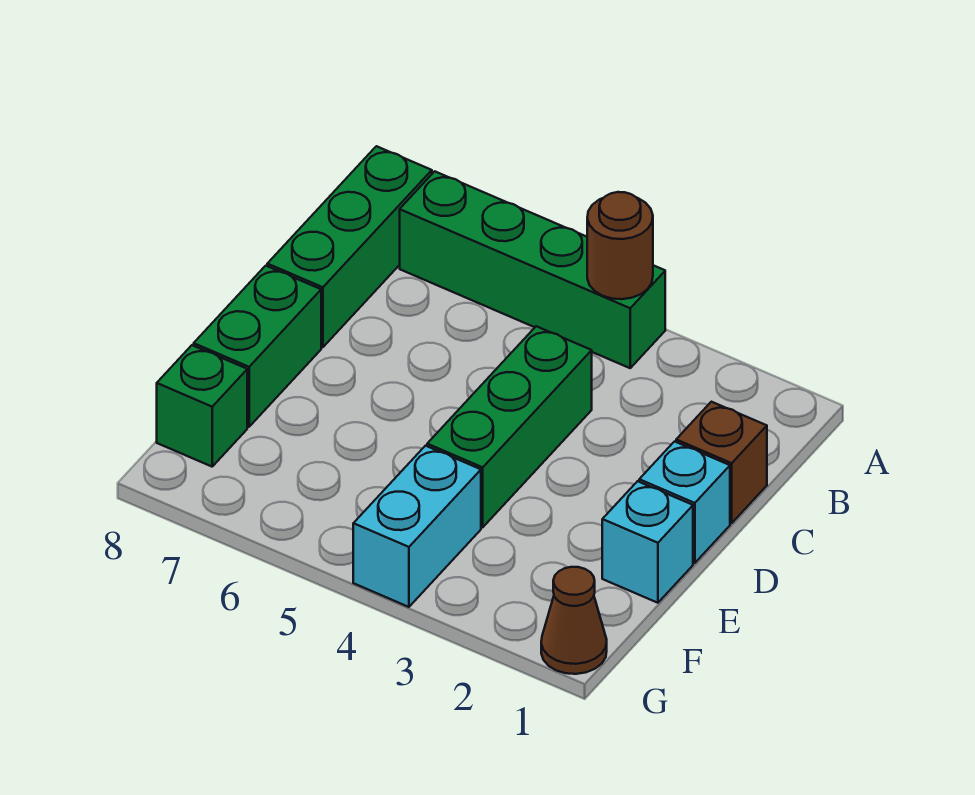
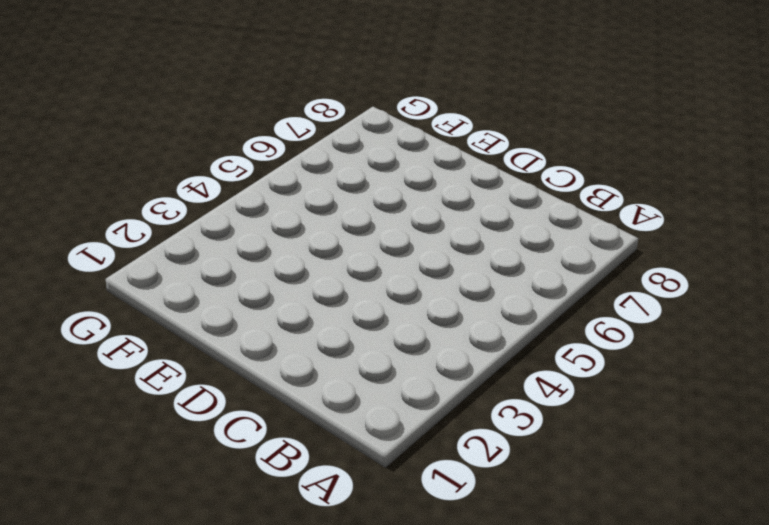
none -> green brick A4:A7 level 1
none -> green brick A8:C8 level 1

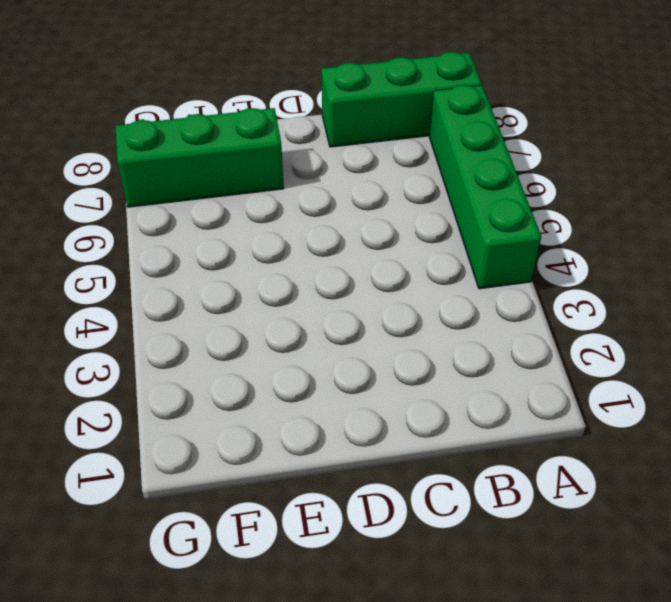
green brick E7:G7 level 1 -> green brick C4:E4 level 1
none -> brown brick C1 level 1
none -> cyan brick D1 level 1

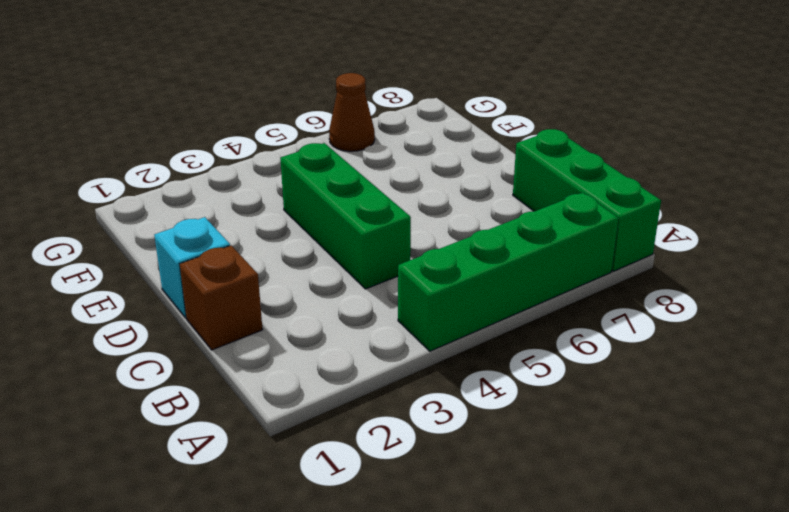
brown cone G6 level 1 -> brown cone G1 level 1
none -> green brick D8:E8 level 1
none -> cyan brick E1 level 1

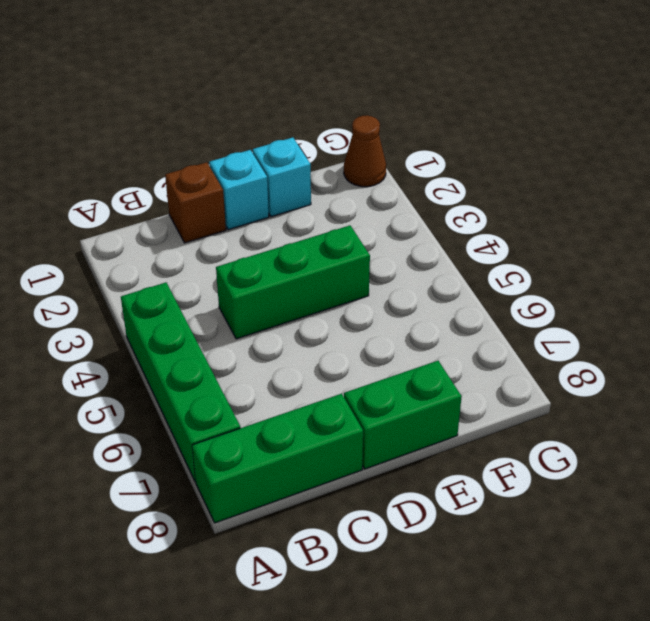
none -> cyan brick F4:G4 level 1
none -> green brick F8 level 1

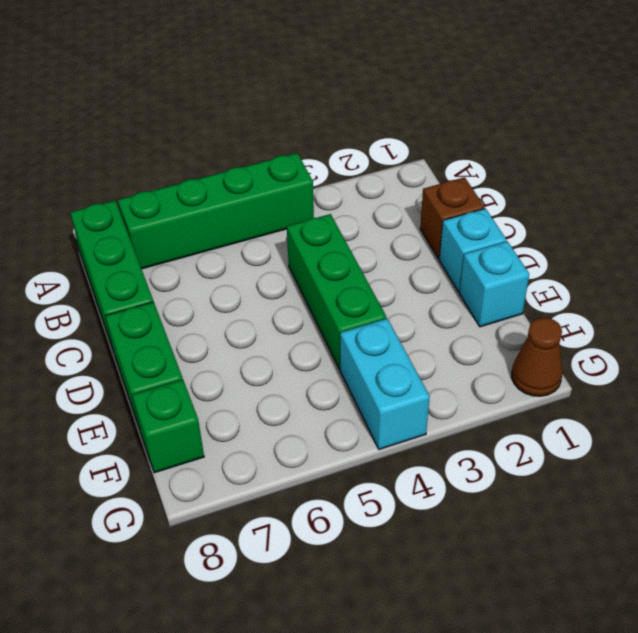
none -> brown round brick A4 level 2

